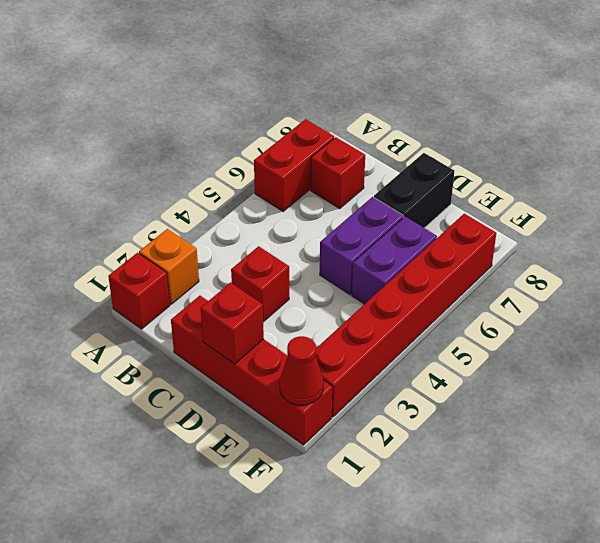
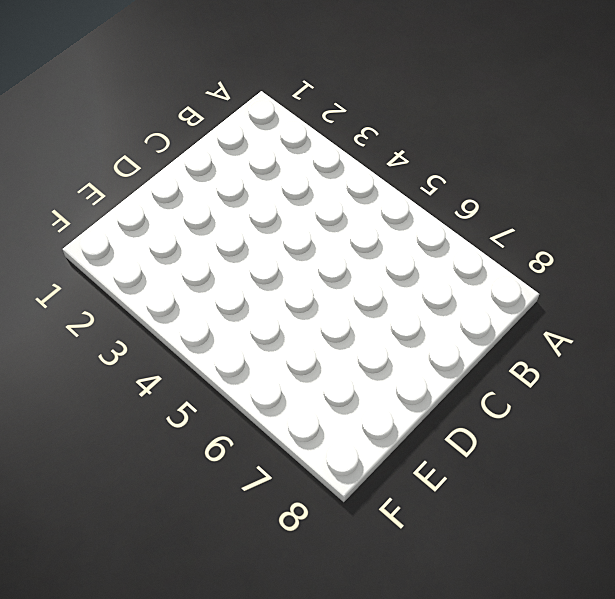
none -> red brick A1 level 1
none -> orange brick A2 level 1
none -> red brick A6:A7 level 1

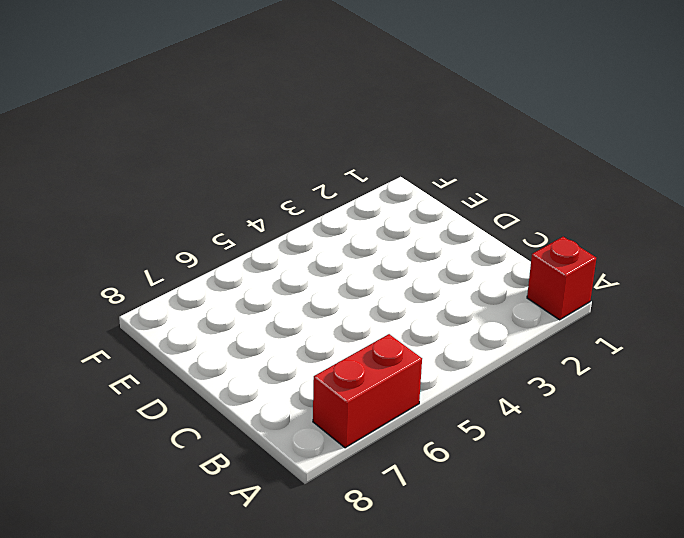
none -> orange brick A2 level 1
none -> red brick B7 level 1
none -> red brick C1:F1 level 1

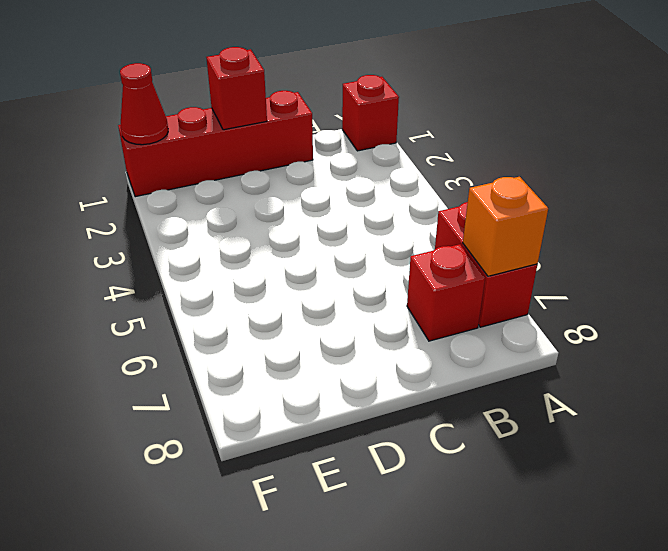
orange brick A7 level 2 -> orange brick A2 level 1
none -> red brick C3 level 1
none -> purple brick D5:D6 level 1
none -> black brick D7:D8 level 1

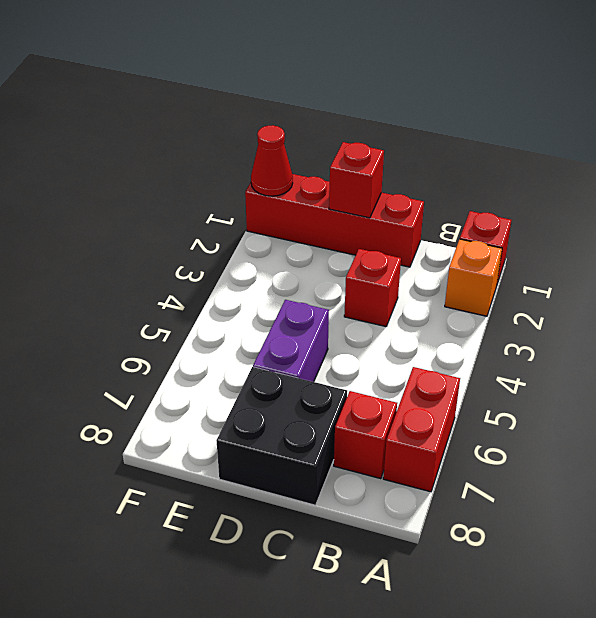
black brick C7:D8 level 1 -> black brick D7:D8 level 1
none -> purple brick E5:E6 level 1
none -> red brick F2:F7 level 1

